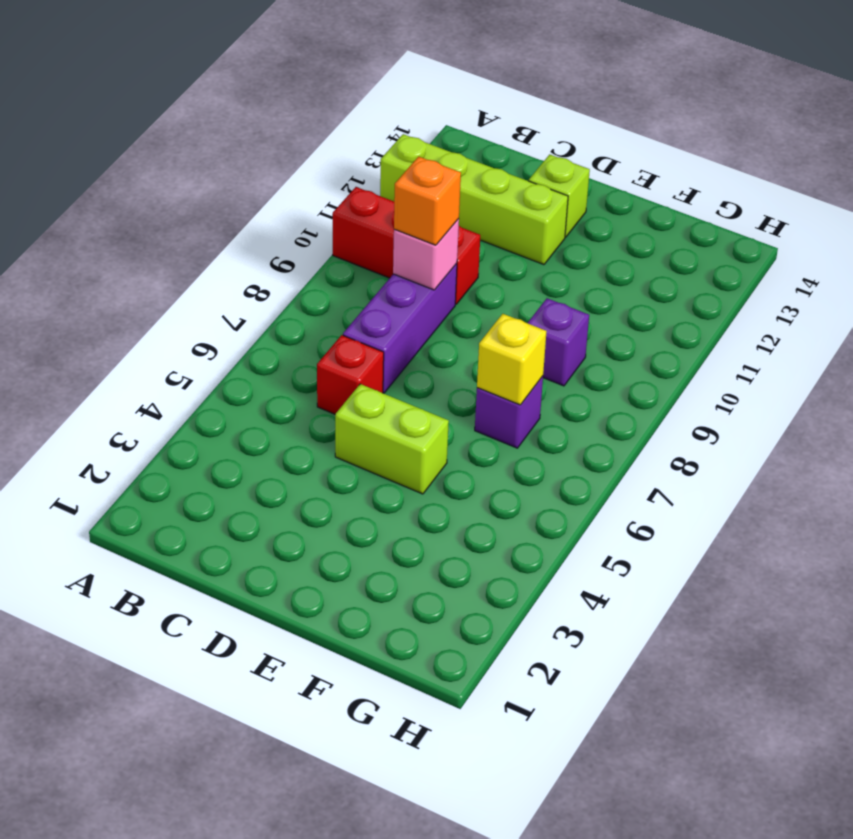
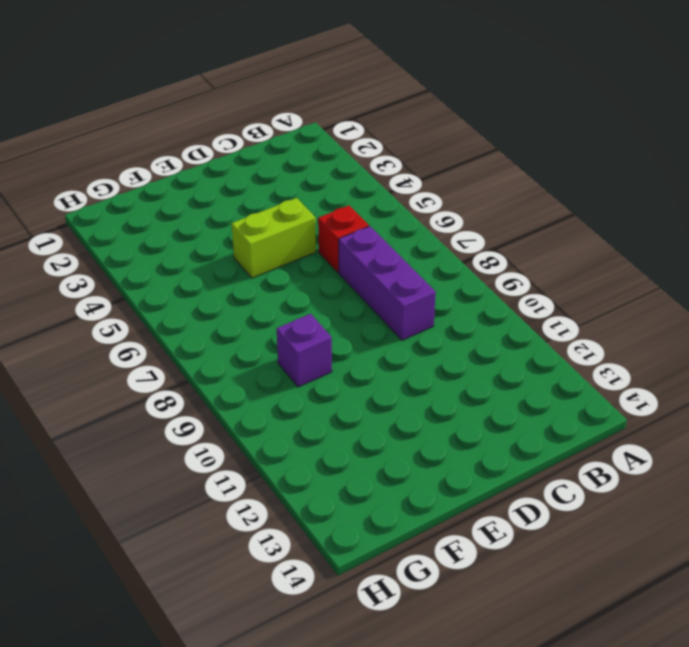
none -> red brick A10:C10 level 1
none -> lime brick A12:D12 level 1

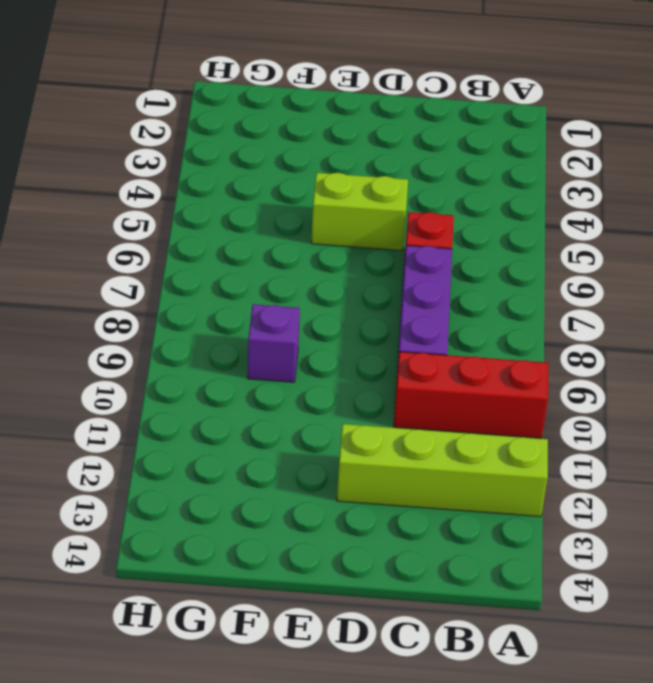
none -> lime brick D13 level 1
none -> purple brick F7 level 1

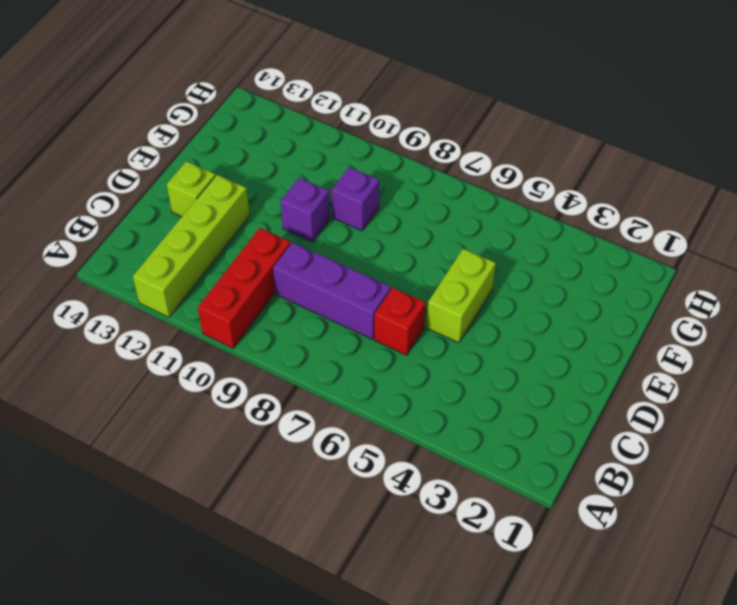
purple brick E10 level 1 -> purple brick F7 level 1
none -> pink brick C9 level 2
none -> yellow brick F7 level 2

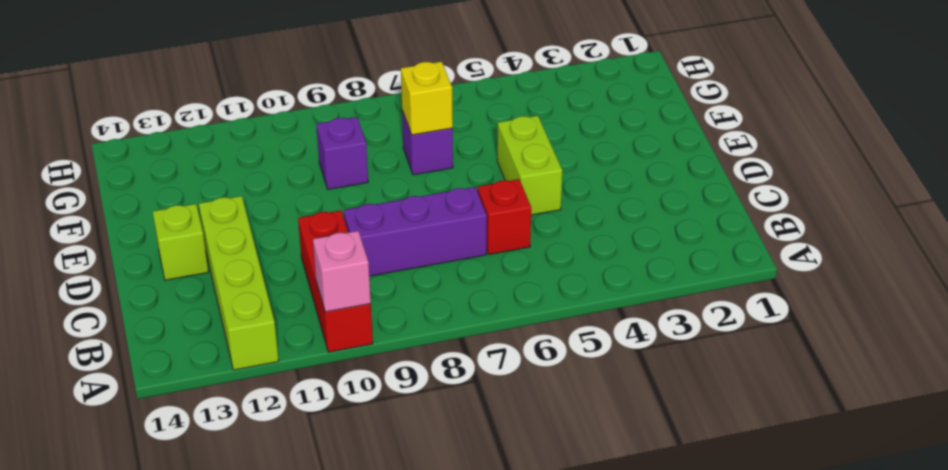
pink brick A10 level 2 -> pink brick C9 level 2
none -> orange brick C9 level 3

